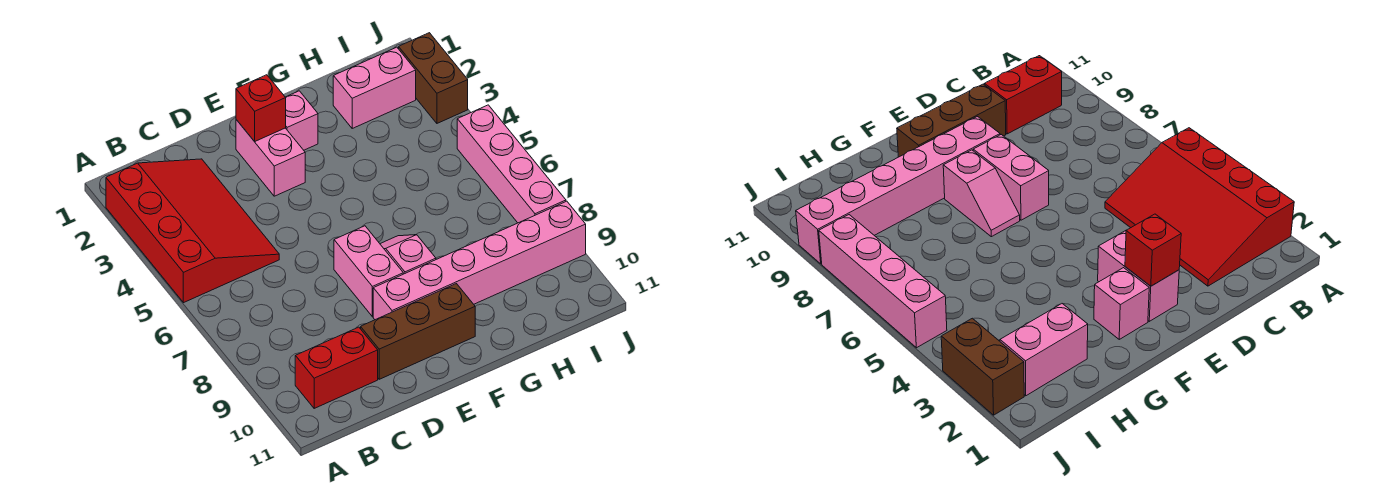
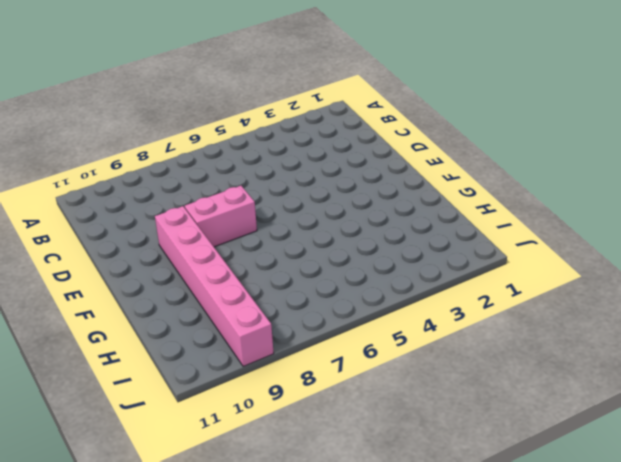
none -> red slope A2:C5 level 1 top A
none -> red brick B10:C10 level 1
none -> brown brick D10:F10 level 1

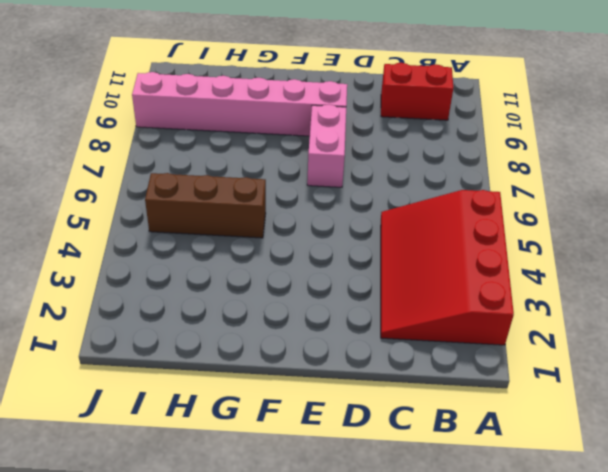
brown brick G5:I5 level 1 -> brown brick D10:F10 level 1
none -> pink brick E2:E3 level 1
none -> pink brick F2 level 1
none -> pink slope F7:F8 level 1 top 8

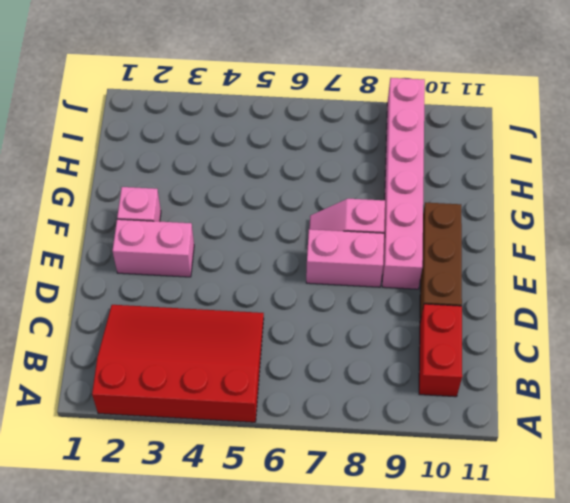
none -> pink brick H2:I2 level 1
none -> brown brick J2:J3 level 1
none -> pink brick J5:J8 level 1

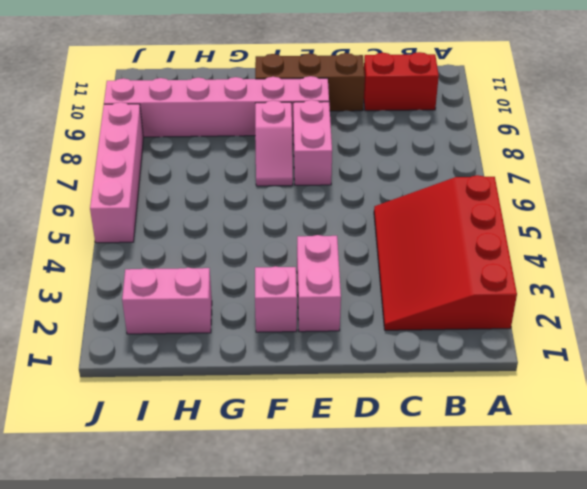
none -> brown brick J2:J3 level 1
none -> red brick E2 level 2

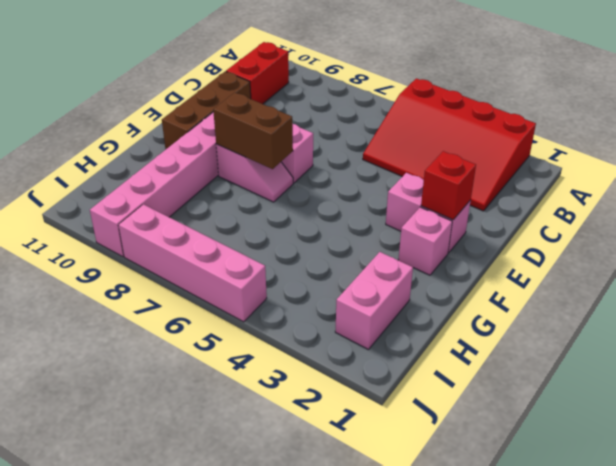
brown brick F7:F8 level 2 -> brown brick J2:J3 level 1

